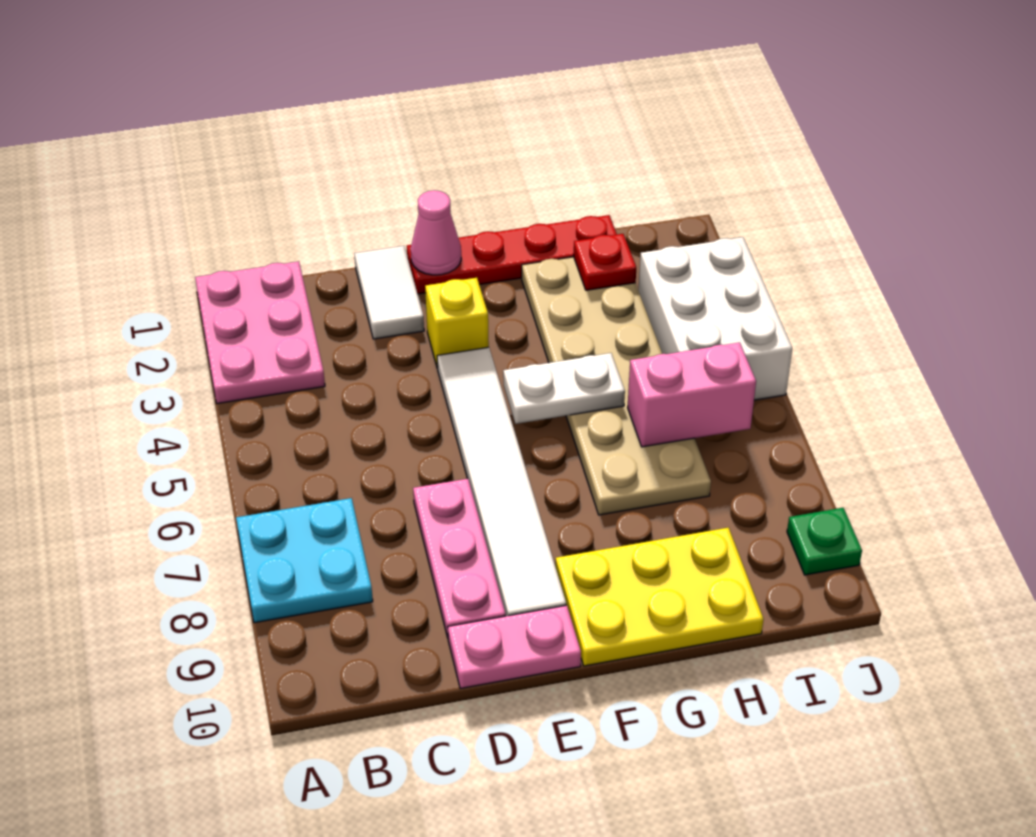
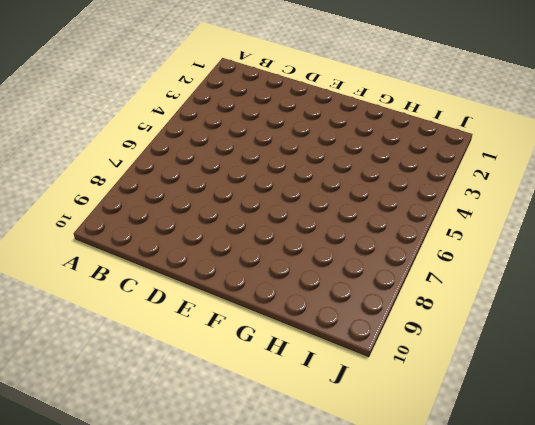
none -> pink plate A1:B3 level 1
none -> cyan plate A7:B8 level 1
none -> white tile D1:D2 level 1

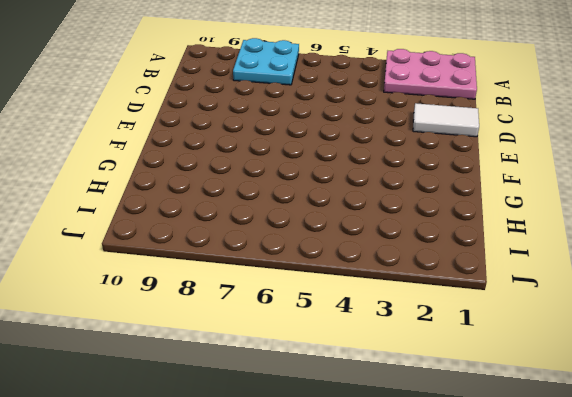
none -> pink plate D7:D9 level 1
none -> pink plate D10:E10 level 1
none -> red plate E1:H1 level 1

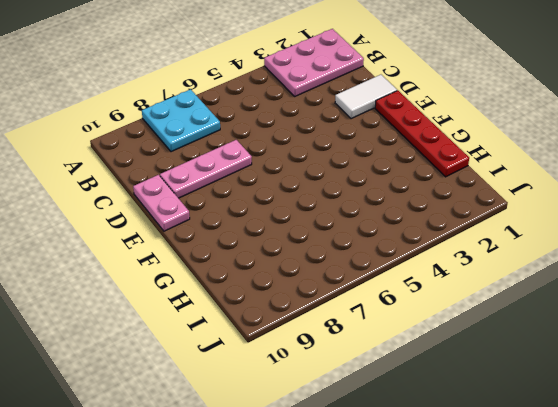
none -> yellow brick E3 level 1
none -> white tile E4:E9 level 1
none -> yellow plate F9:H10 level 1

